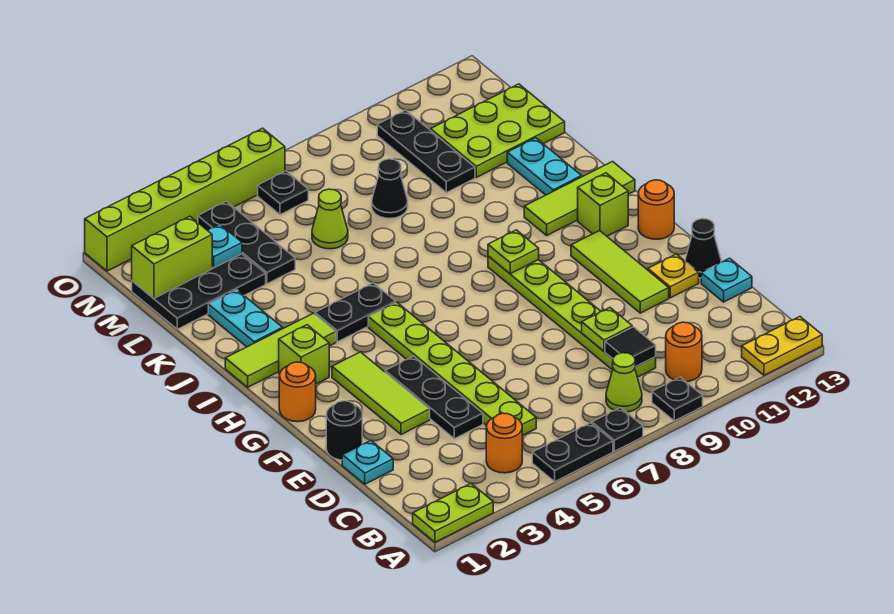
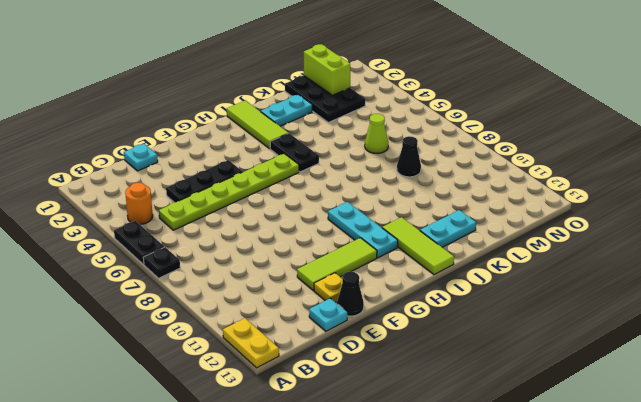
cyan plate H9:H11 level 1 -> lime plate C9:H9 level 1
none -> lime plate A1:A2 level 1
none -> black plate A9 level 1
none -> lime cone B8 level 1
none -> orange round brick B10 level 1

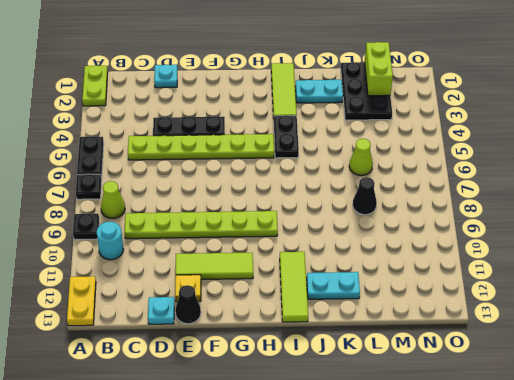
cyan round brick B10 level 1 -> orange round brick B10 level 1
none -> orange round brick B4 level 1
none -> black round brick E1 level 1
none -> lime tile E3:G3 level 1
none -> orange round brick G1 level 1

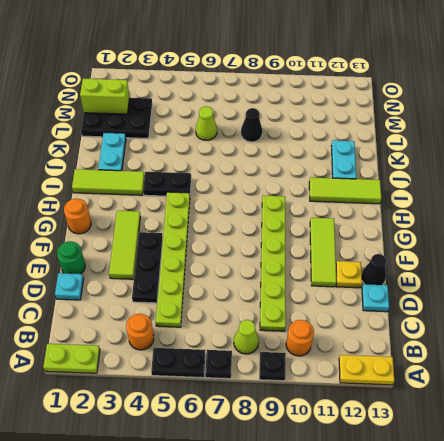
green round brick E1 level 1 -> black round brick E1 level 1
none -> orange round brick G13 level 1
none -> lime brick H2 level 1
none -> lime brick H12 level 1
none -> black plate L4:N4 level 1

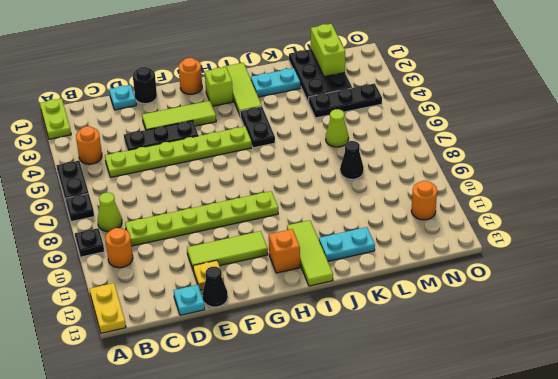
orange brick H12 level 1 -> lime brick H12 level 1
orange round brick N11 level 1 -> orange round brick G13 level 1
none -> black plate L10:N10 level 1
none -> lime plate L11:M13 level 1
none -> black plate N6 level 1
none -> lime brick O1:O6 level 1

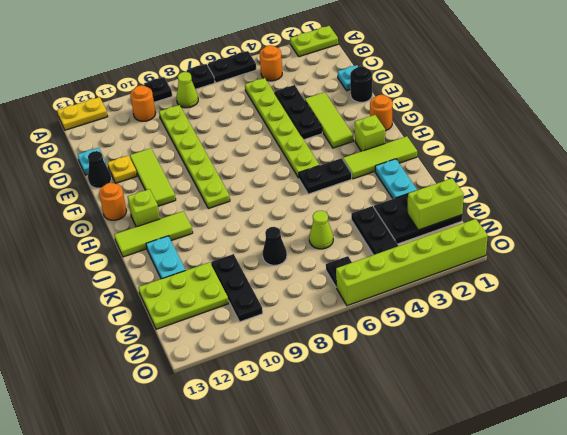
none -> black tile C9 level 2
none -> lime plate D9 level 2
none -> lime plate H9 level 2
none -> cyan plate M3 level 2

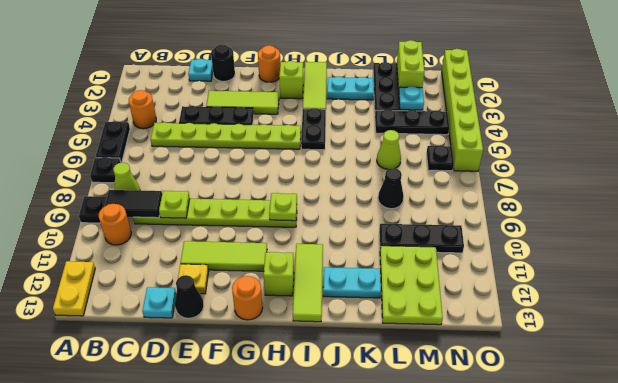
black tile B9:C9 level 2 -> black tile C9 level 2
none -> lime plate A1:A2 level 1

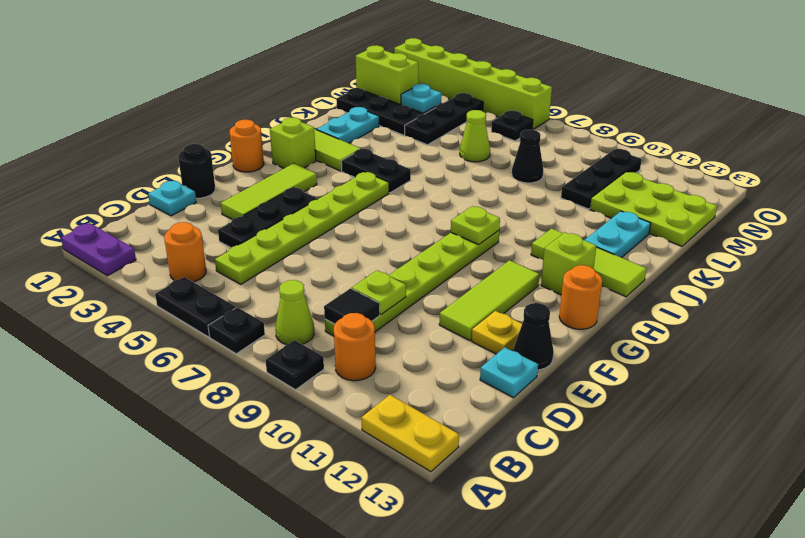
purple plate A1:A2 level 1 -> lime plate A1:A2 level 1

